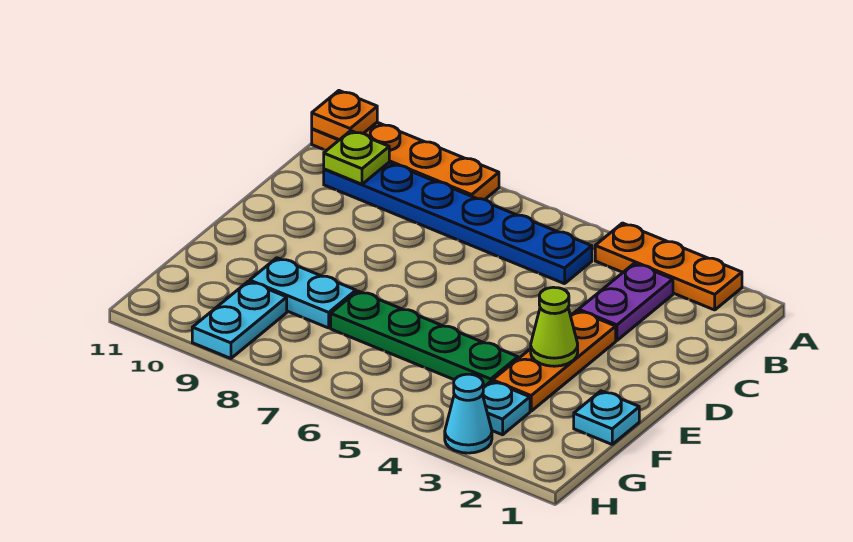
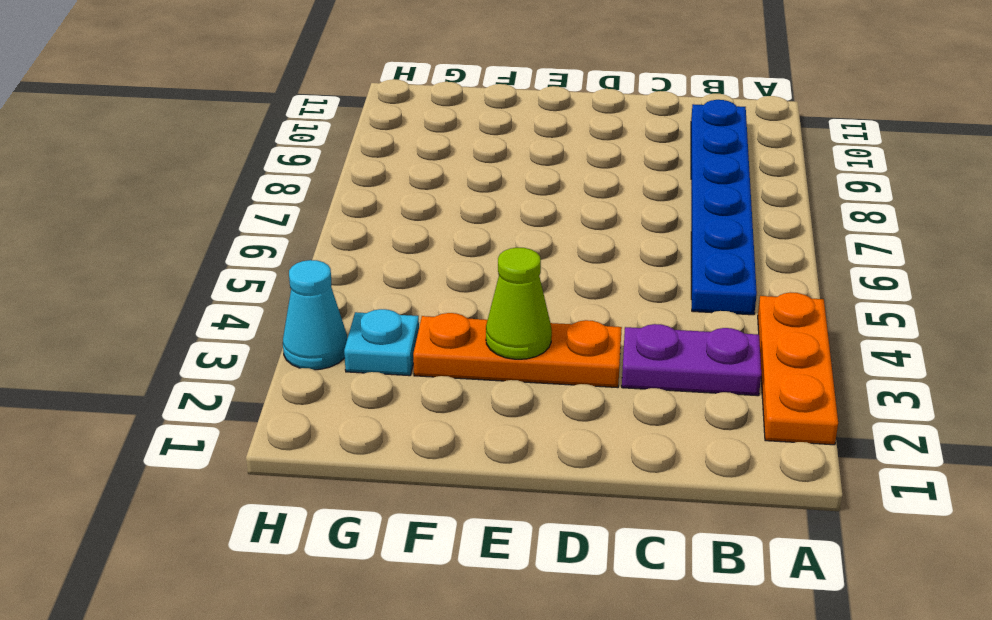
none -> orange plate A8:A11 level 1
none -> cyan plate F1 level 1
none -> green plate F4:F7 level 1

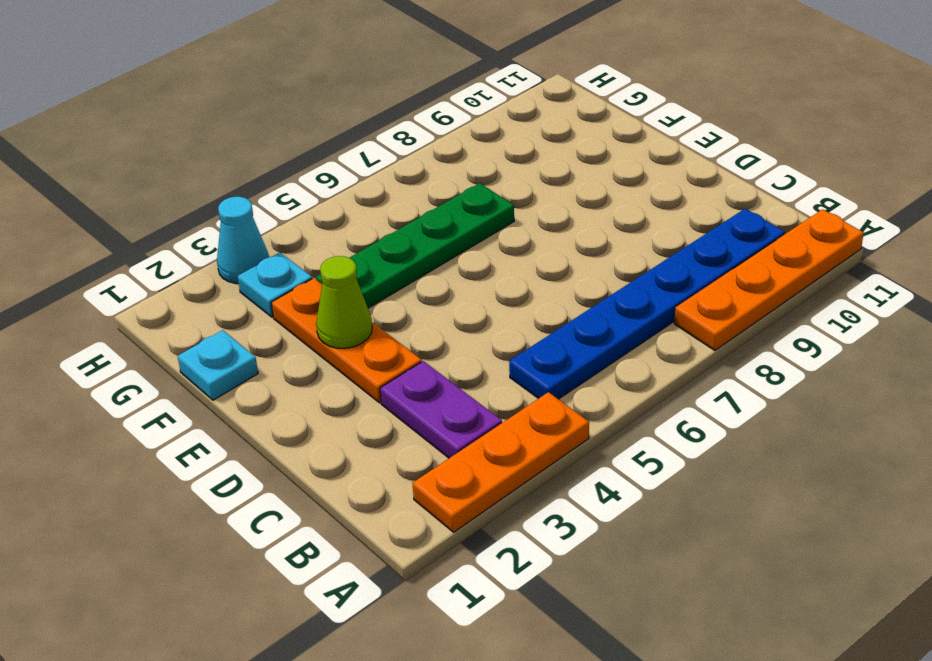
none -> cyan plate F8:F9 level 1
none -> cyan plate G9:H9 level 1
none -> orange plate A11 level 2

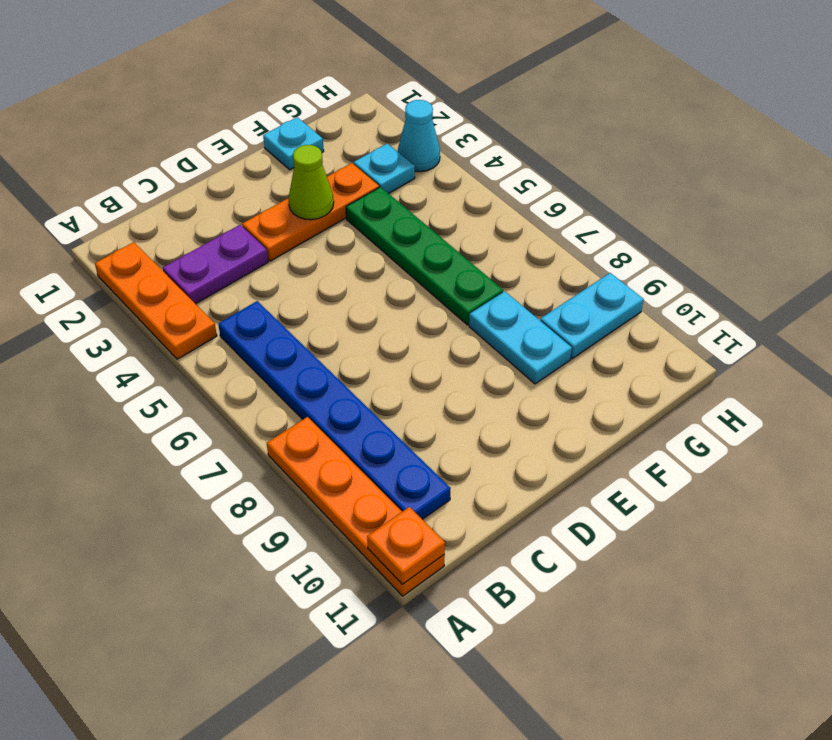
none -> lime plate B10 level 2

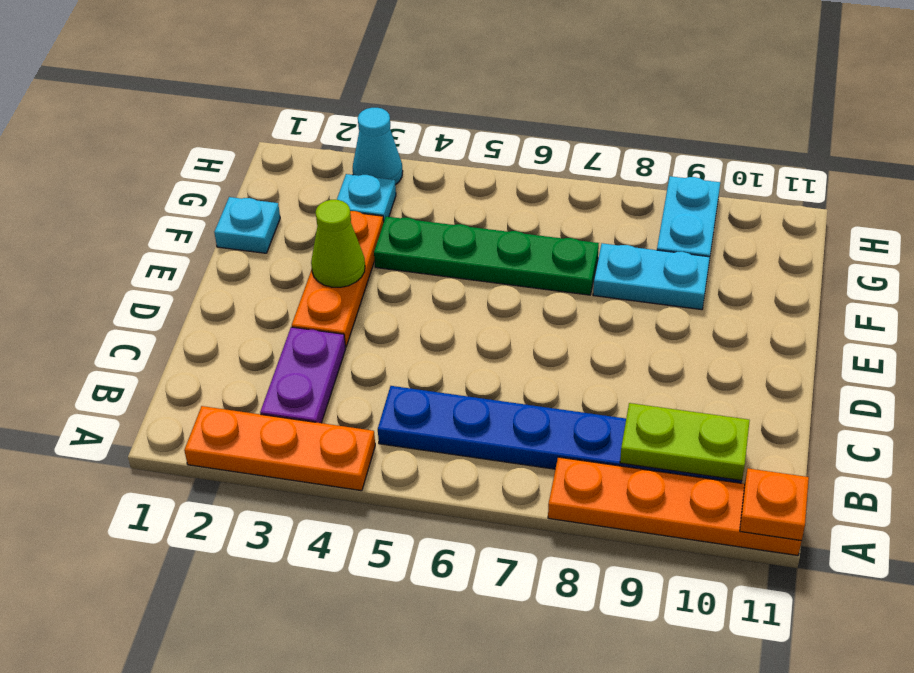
lime plate B9:B10 level 2 -> lime plate B10 level 2

